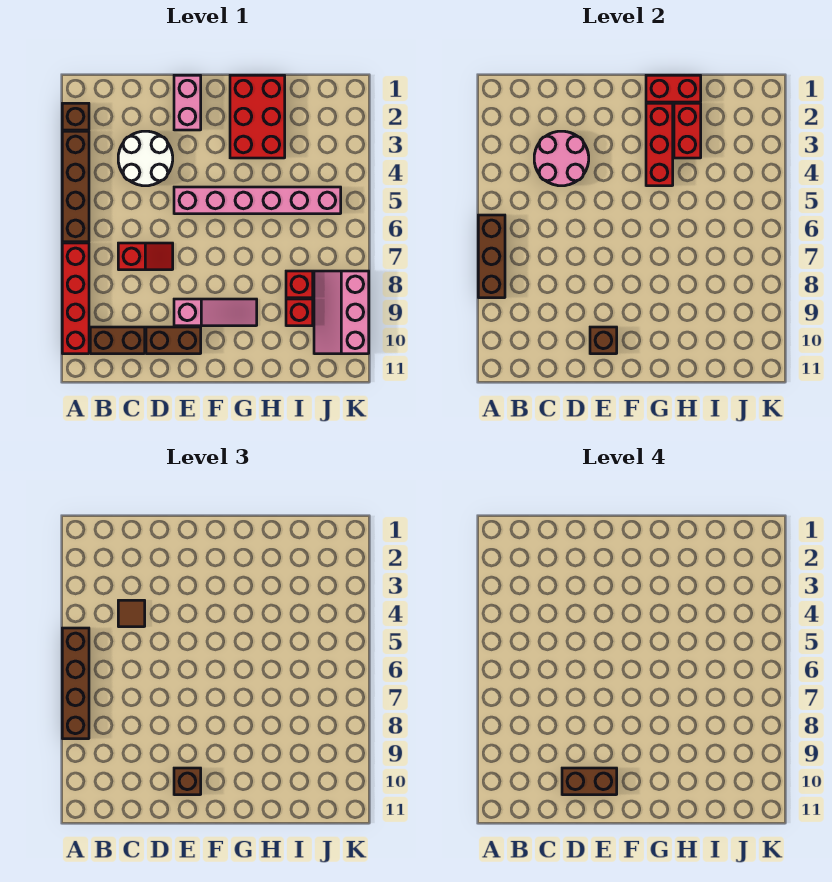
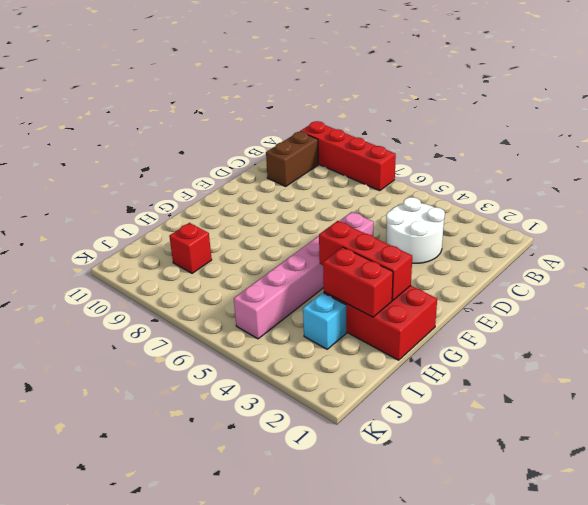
cyan brick I3 level 1 -> none
none -> brown brick A2 level 1
none -> brown brick A3:A6 level 1
none -> red slope C7:D7 level 1 top C

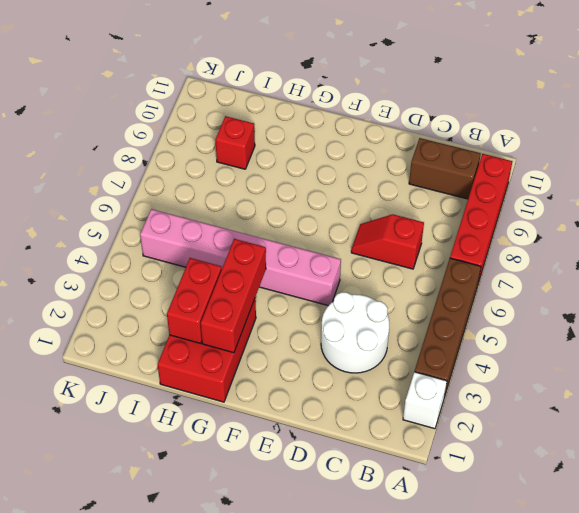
white brick A2 level 1 -> brown brick A2 level 1
none -> brown brick D10:E10 level 1
none -> pink brick E1:E2 level 1
none -> pink slope E9:G9 level 1 top E

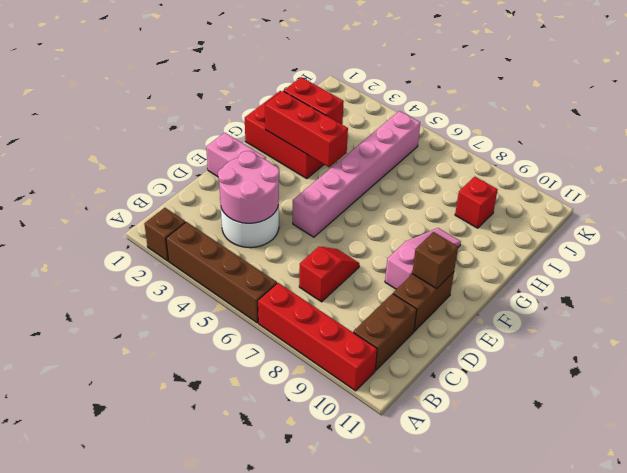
none -> red brick I8 level 1
none -> pink slope J8:K10 level 1 top K
none -> brown brick A6:A8 level 2

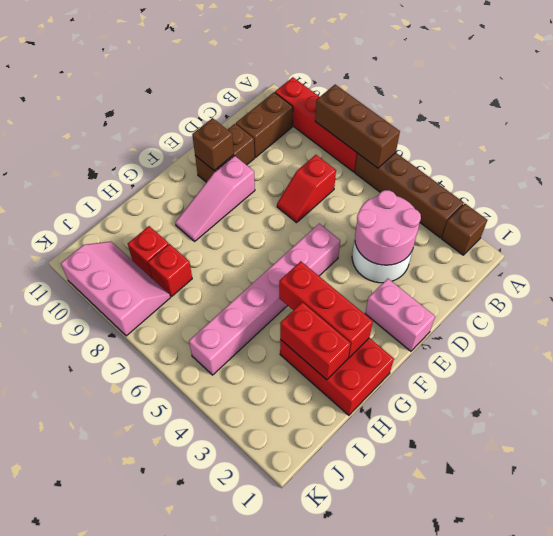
none -> red brick G1:H1 level 2
none -> brown brick A5:A8 level 3
none -> brown tile C4 level 3

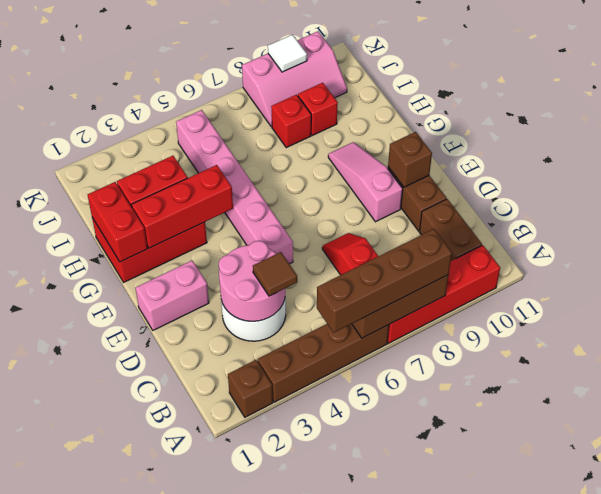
white tile K9 level 2 -> none
none -> brown brick E10 level 3
none -> brown brick D10:E10 level 4

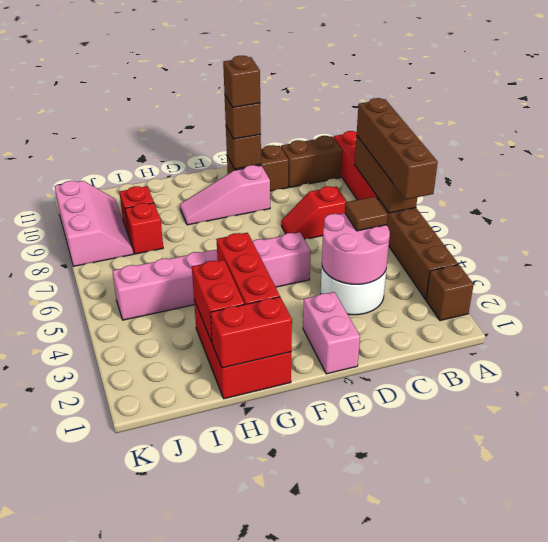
brown brick E10 level 4 -> brown brick D10:E10 level 4

